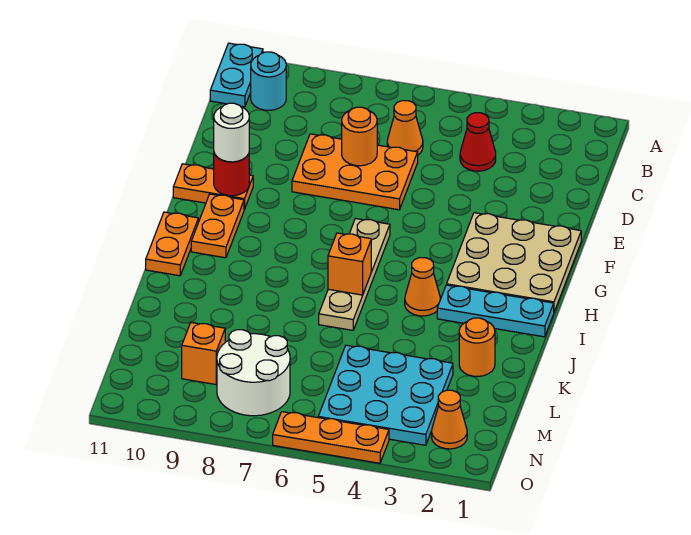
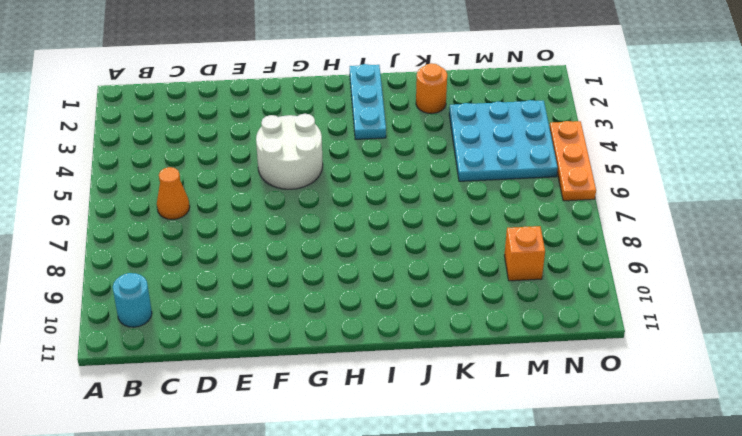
white round brick F4:G5 level 1 -> white round brick M7:N8 level 1
none -> cyan plate A11:B11 level 1
none -> red cone C4 level 1
none -> orange plate D6:E8 level 1

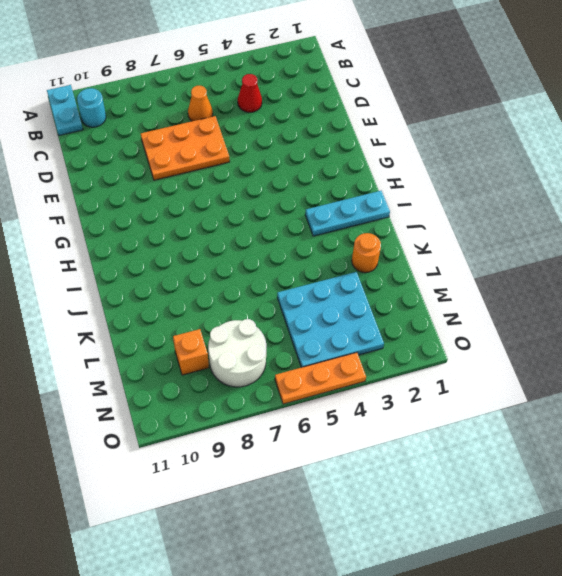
none -> tan plate F1:H3 level 1
none -> orange plate F10:F11 level 1
none -> tan plate G6:J6 level 1

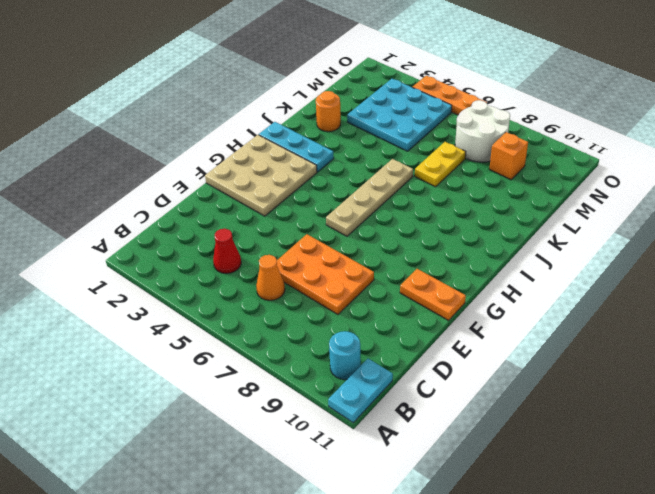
yellow plate K7:L7 level 1 -> none
none -> orange plate G10:H10 level 1
none -> orange plate H11:I11 level 1
none -> orange cone I4 level 1

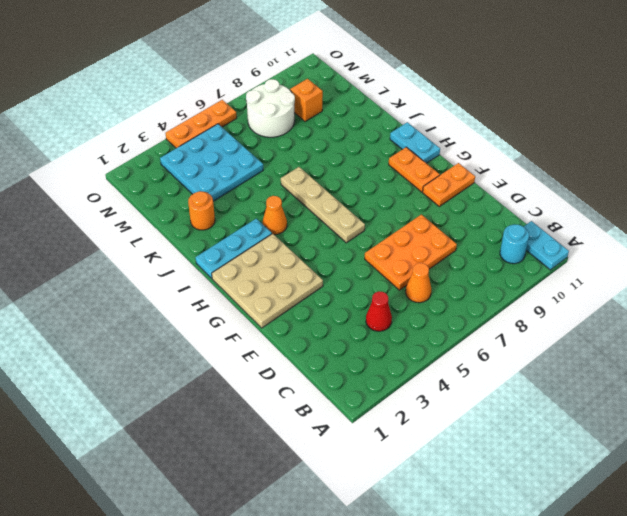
cyan plate H11:I11 level 1 -> orange plate H11:I11 level 1
none -> orange cone N2 level 1
none -> orange round brick D7 level 2
none -> red round brick F10 level 2

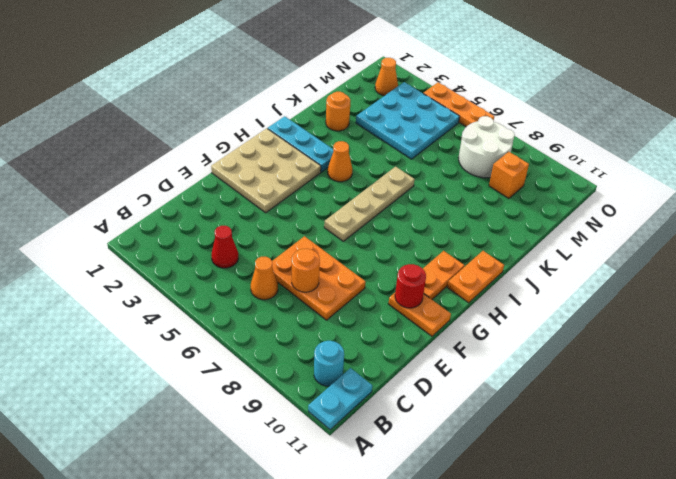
none -> orange brick I6 level 2
none -> white round brick F10 level 3

